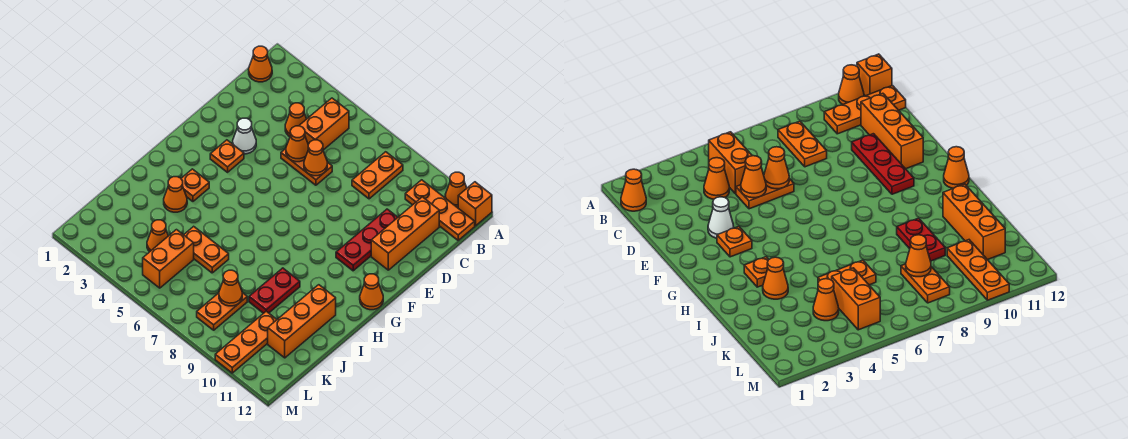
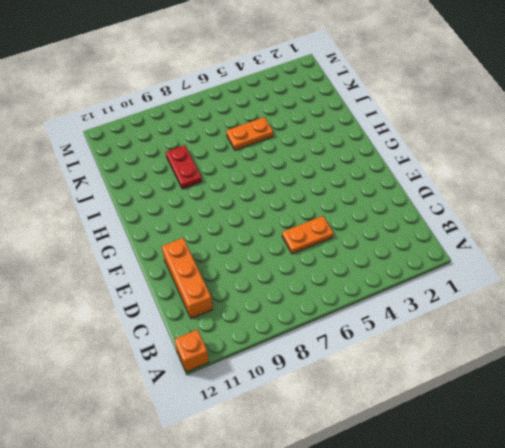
none -> orange cone A11 level 1
none -> orange cone B1 level 1
none -> orange brick B5:C5 level 1

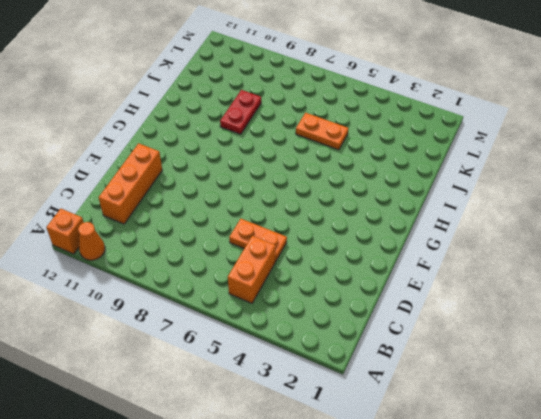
none -> orange cone B1 level 1
none -> orange plate B8:C8 level 1
none -> orange plate B10:B12 level 1

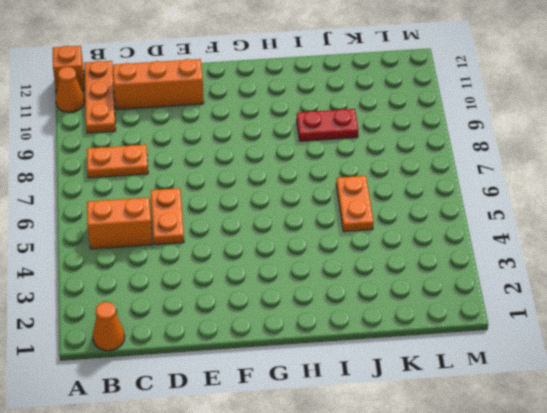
none -> orange cone C4 level 1
none -> red plate D10:F10 level 1
none -> white cone E3 level 1

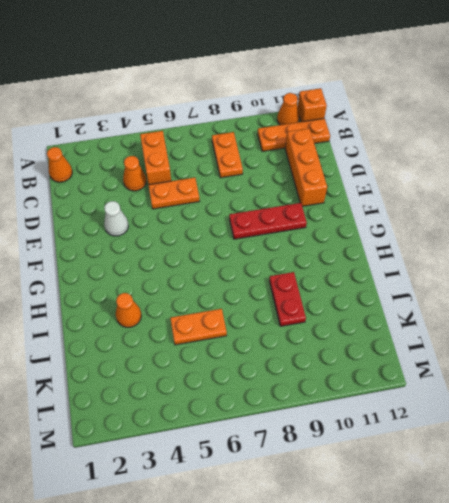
red plate F8:F10 level 1 -> red plate D10:F10 level 1
none -> orange plate F3 level 1
none -> orange cone G12 level 1
none -> orange plate H3 level 1

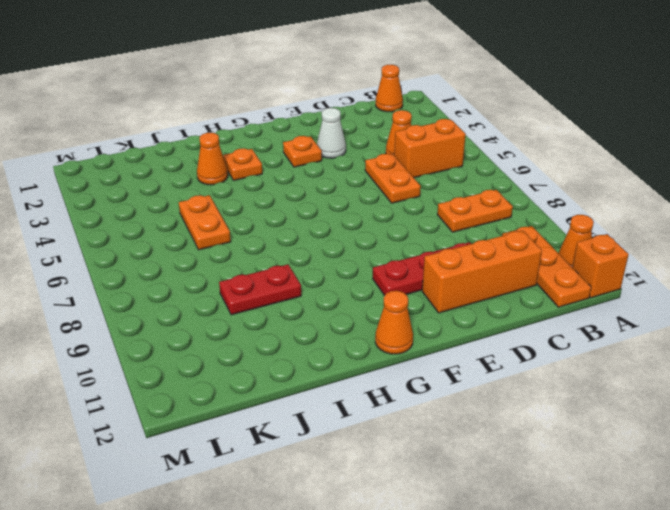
none -> orange brick I11:K11 level 1
none -> orange cone K4 level 1
none -> orange brick K5:L5 level 1

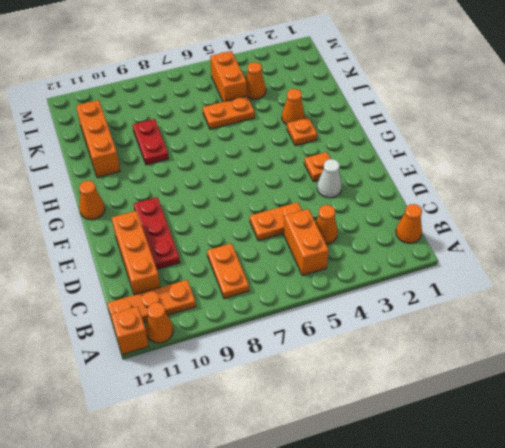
none -> orange plate K8:L8 level 1
none -> orange plate K10:M10 level 1
none -> orange cone D5 level 2

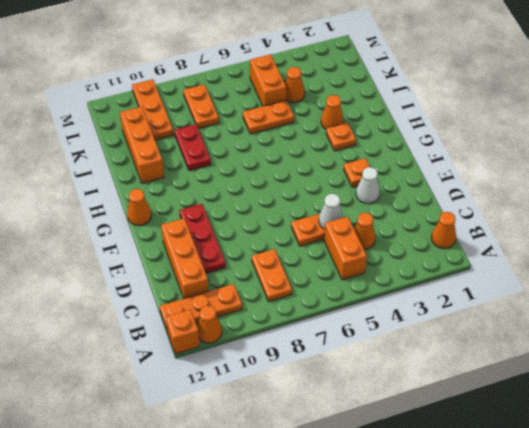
white cone D5 level 2 -> orange cone D5 level 2
none -> orange cone D6 level 2
none -> orange cone K8 level 2

